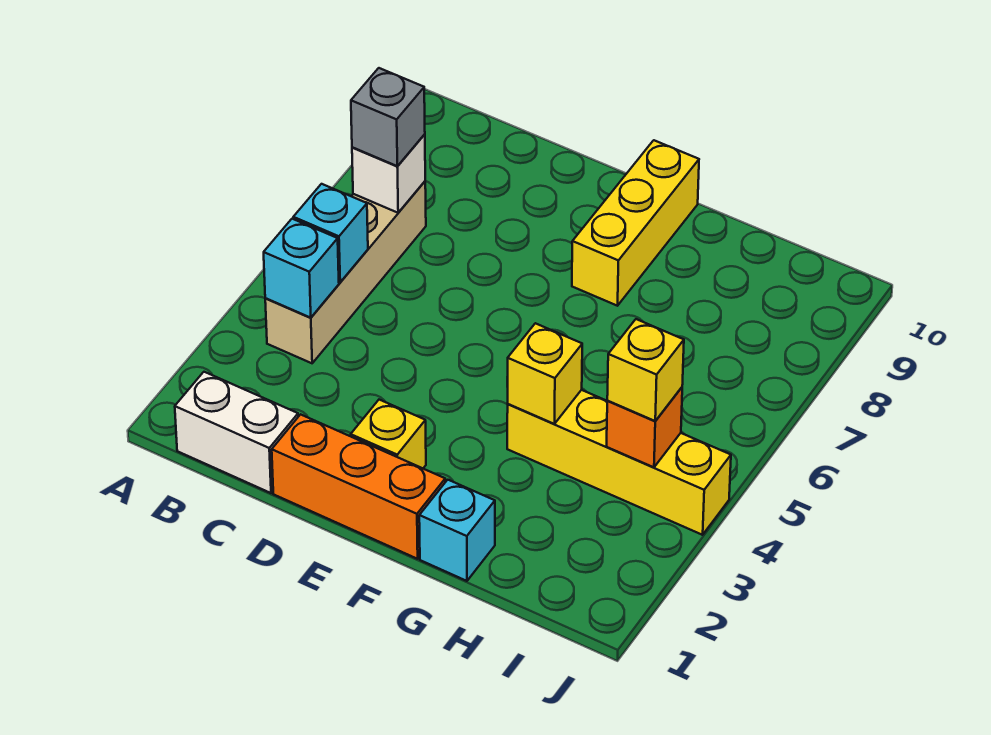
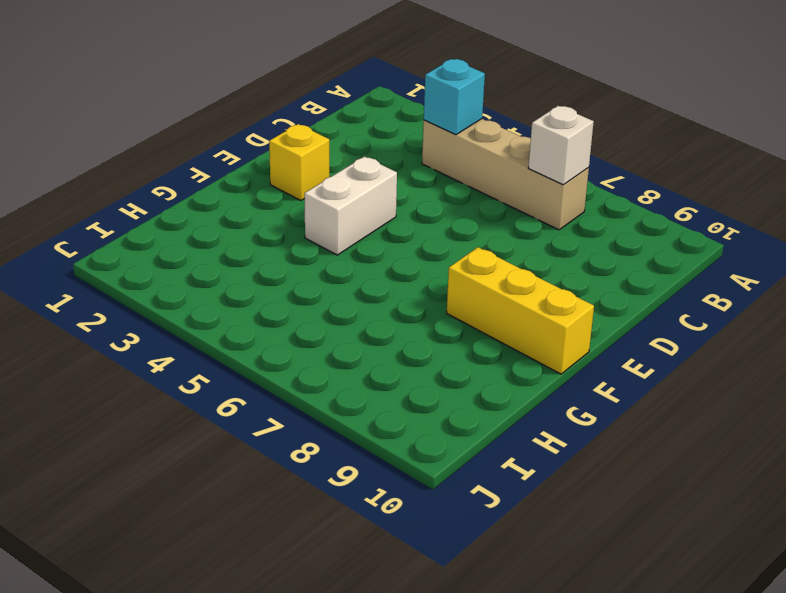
white brick E4:F4 level 1 -> white brick B1:C1 level 1
none -> orange brick D1:F1 level 1
none -> cyan brick G1 level 1
none -> yellow brick G4:J4 level 1

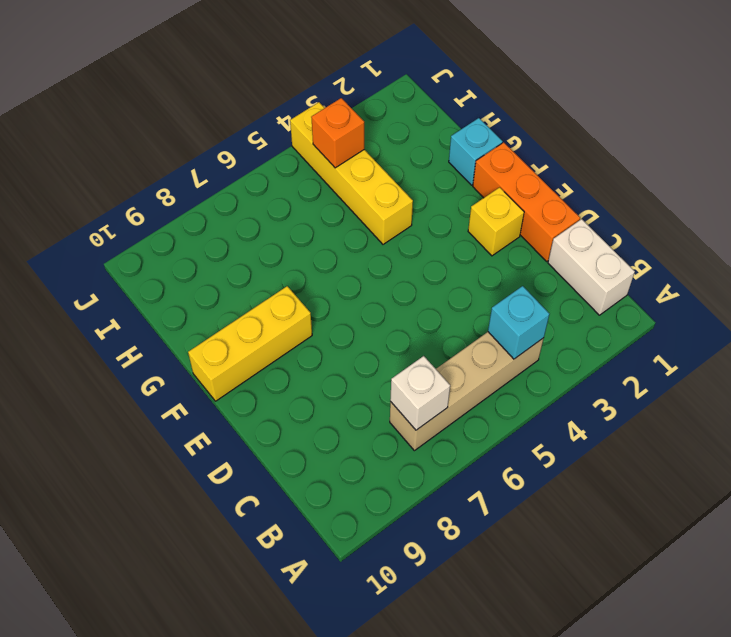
none -> cyan brick B5 level 2
none -> yellow brick G4 level 2
none -> grey brick B7 level 3

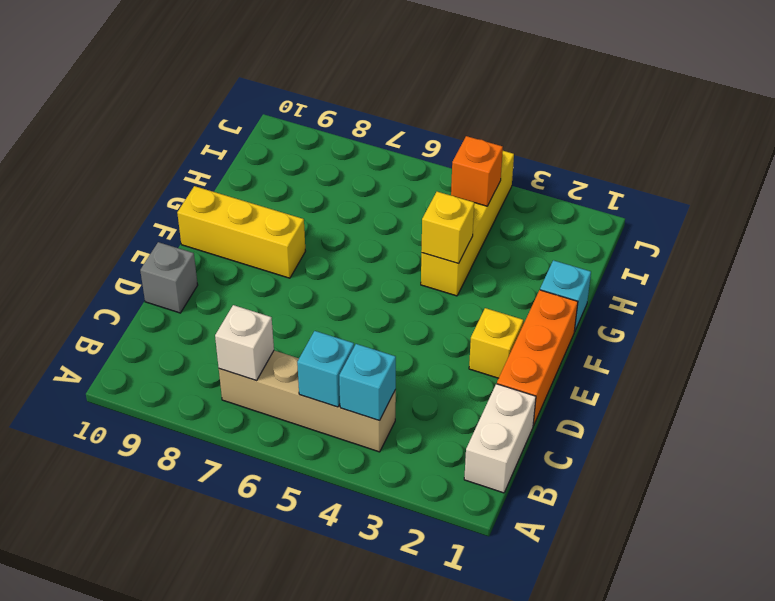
grey brick D10 level 1 -> grey brick B7 level 3
none -> yellow brick I4 level 3

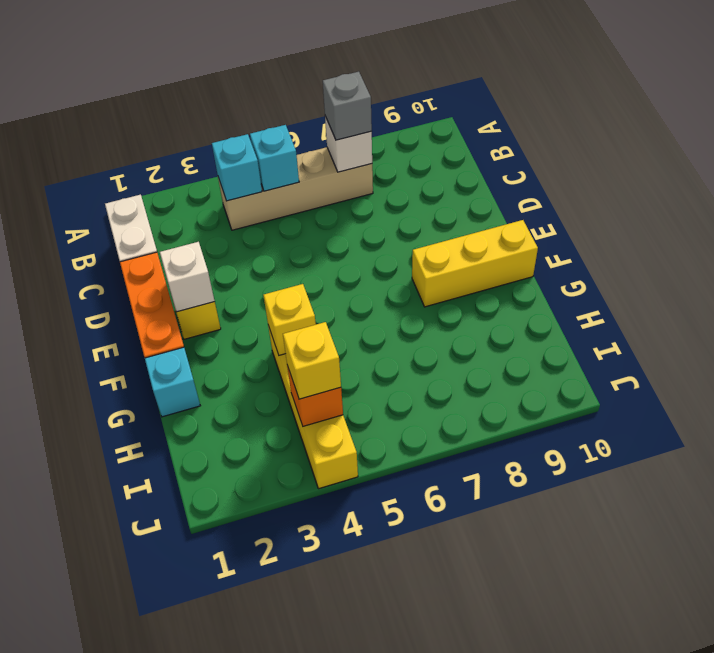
white brick E2 level 2 -> none

